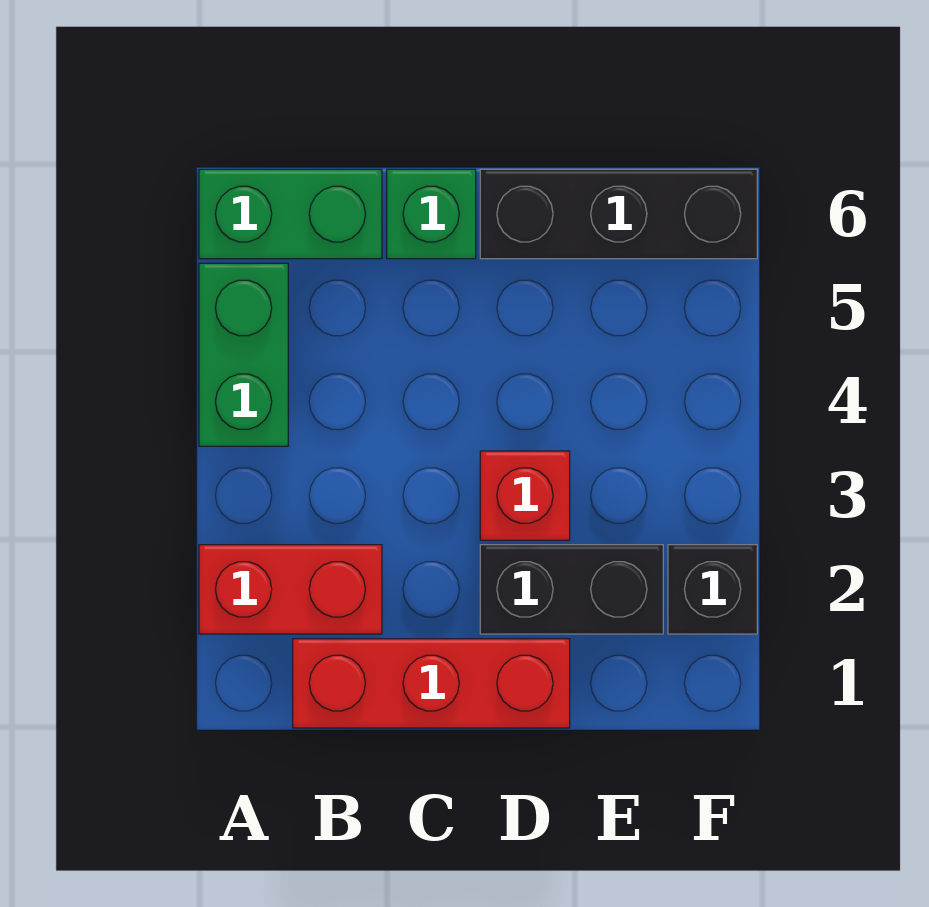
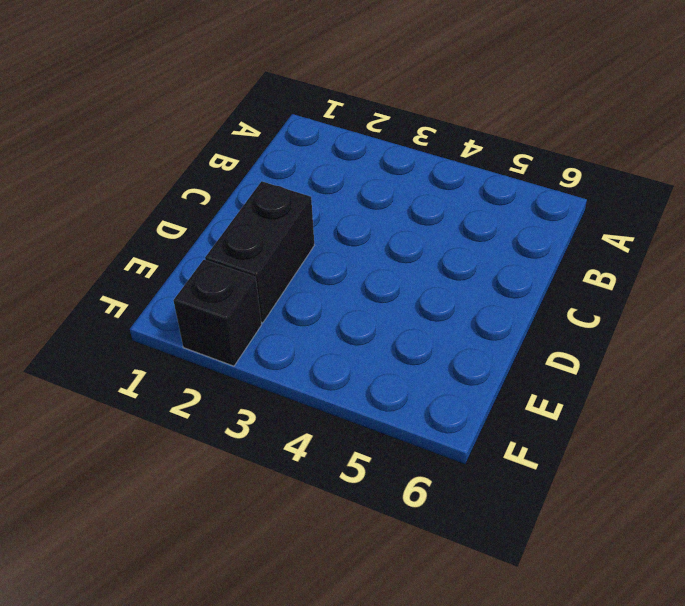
none -> red brick A2:B2 level 1
none -> green brick A4:A5 level 1

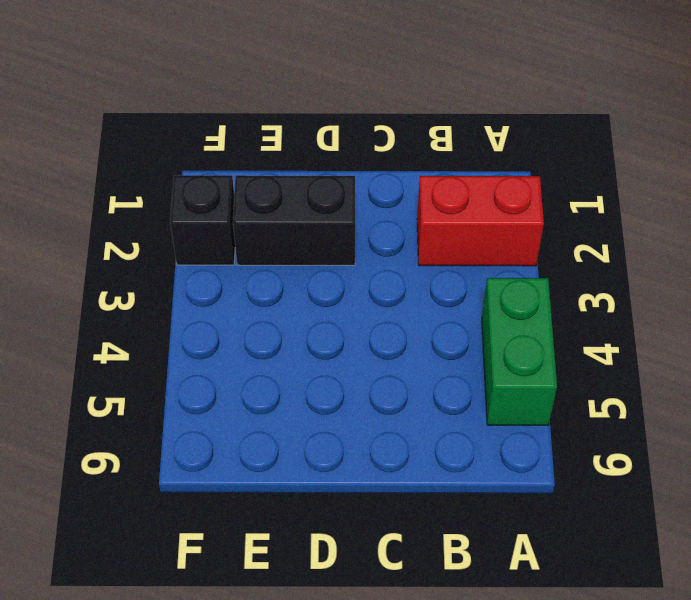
none -> green brick A6:B6 level 1
none -> red brick B1:D1 level 1

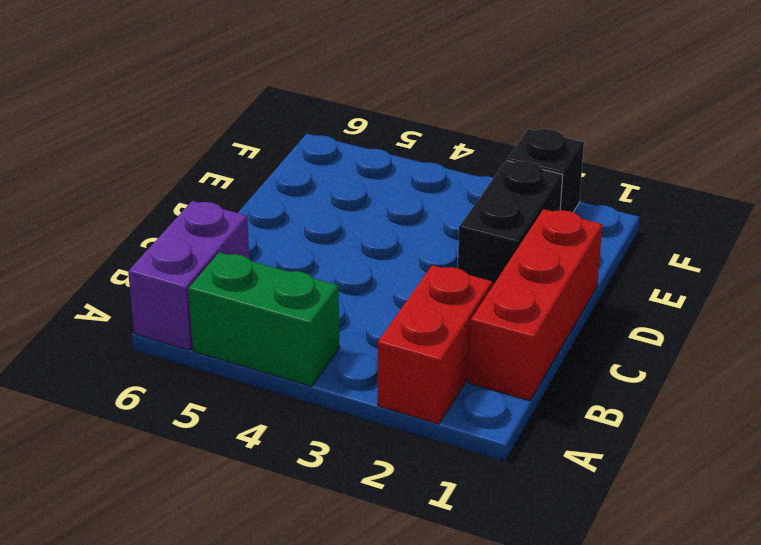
purple brick A6:B6 level 1 -> green brick A6:B6 level 1
none -> green brick C6 level 1
none -> red brick D3 level 1

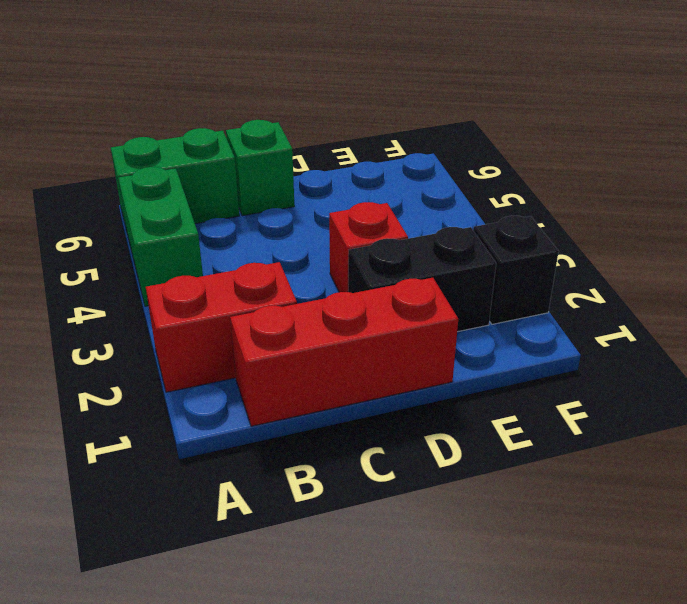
none -> black brick D6:F6 level 1

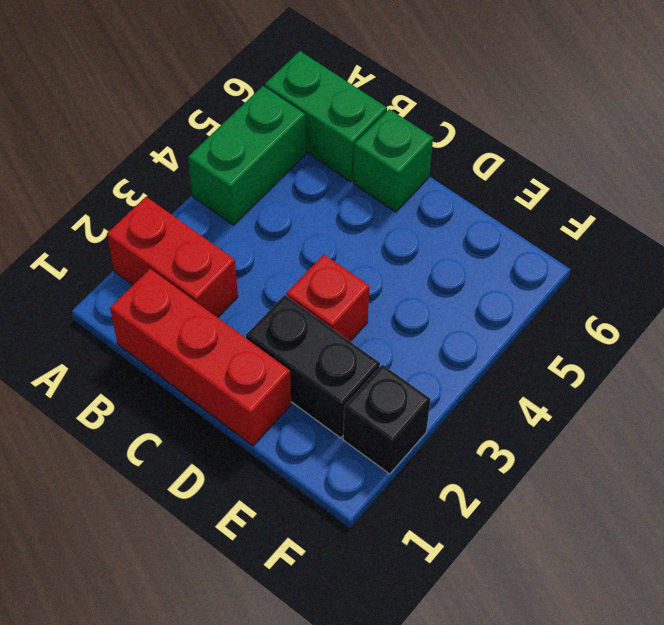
none -> black brick D6:F6 level 1

